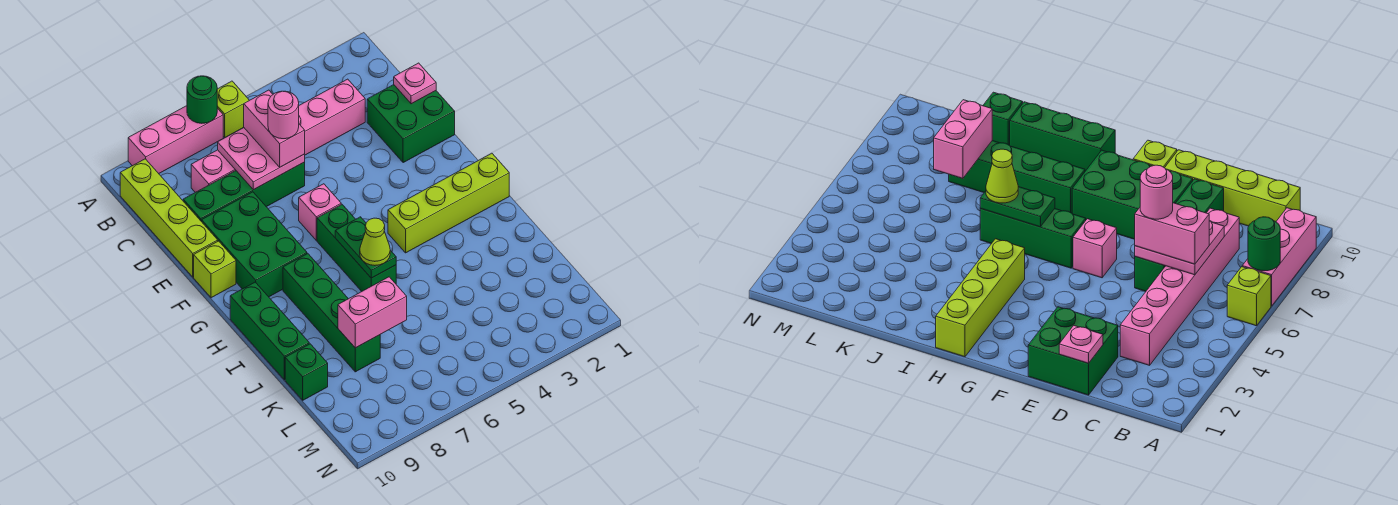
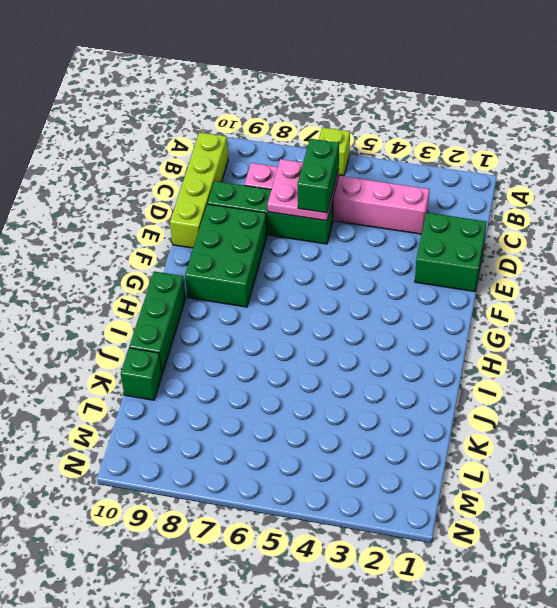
green brick C6:D6 level 3 -> pink brick C6:D6 level 3
none -> pink brick A7:A9 level 1
none -> pink brick F6 level 1
none -> lime brick F10 level 1

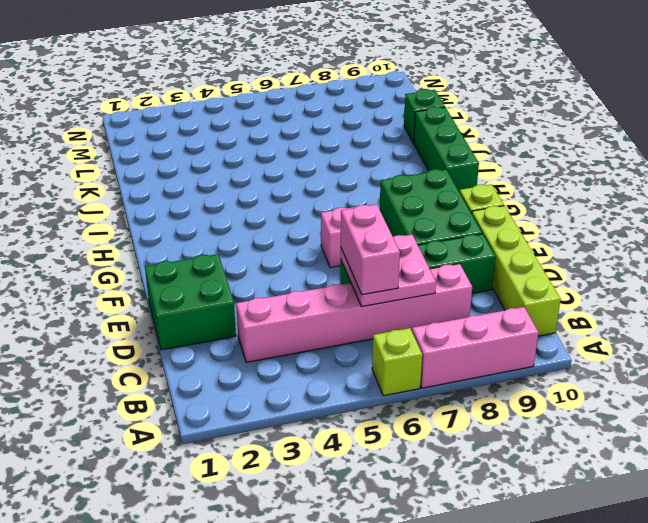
none -> green brick G6:I6 level 1
none -> lime brick H1:H4 level 1
none -> green brick H8:K8 level 1

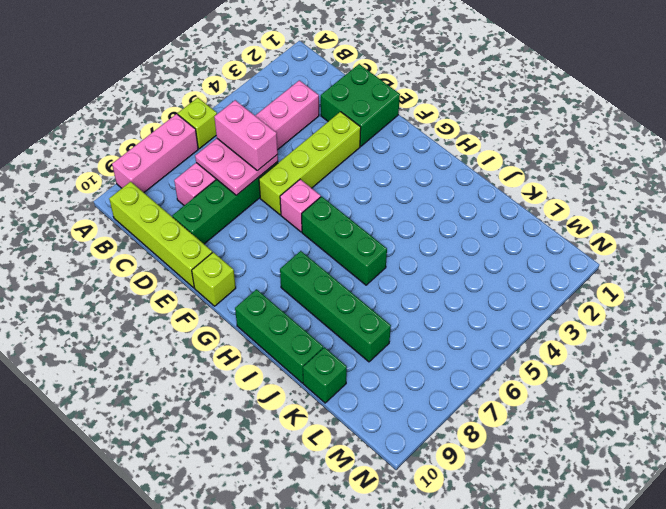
lime brick E3:E6 level 1 -> lime brick H1:H4 level 1
none -> green brick E8:G9 level 1
none -> green round brick A7 level 2
none -> pink plate D1 level 2

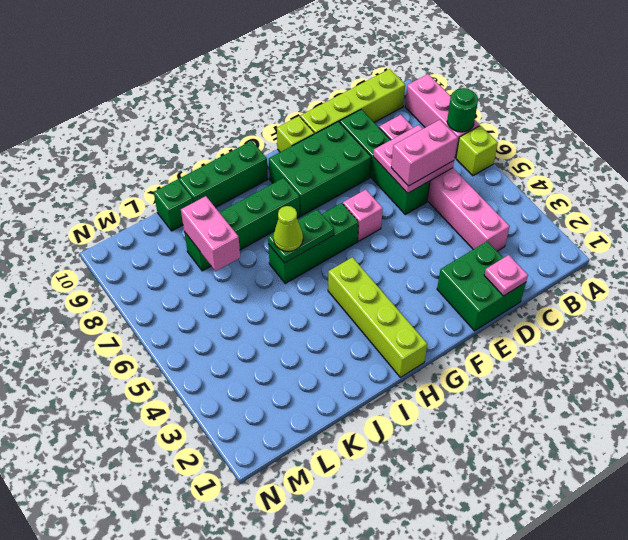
none -> pink round brick D6 level 4

